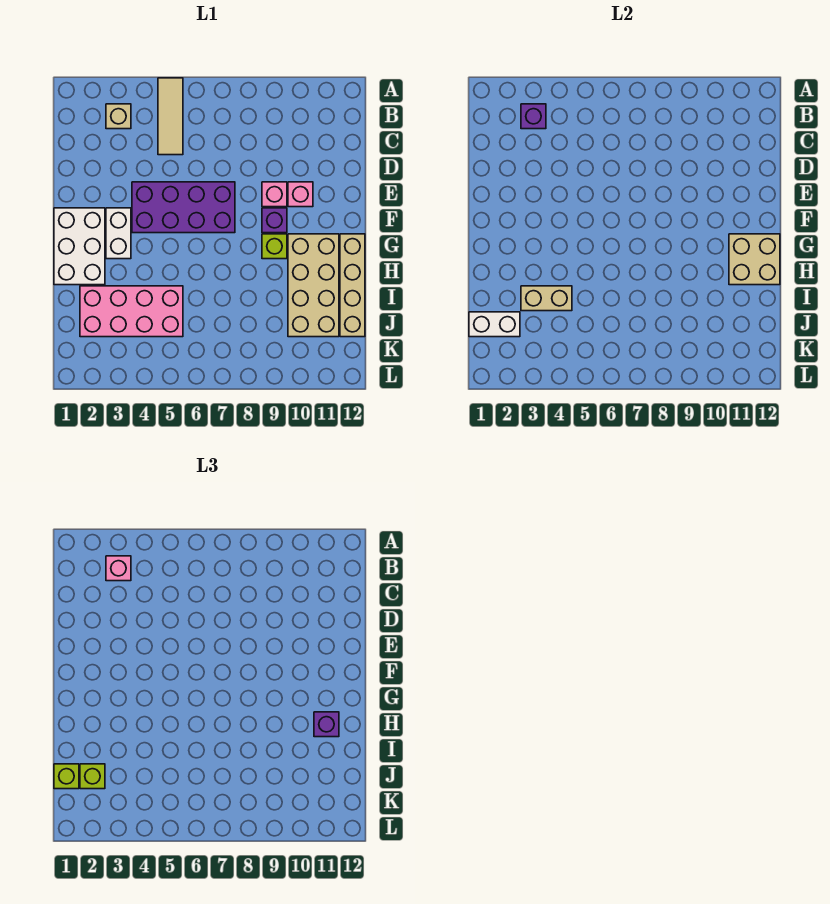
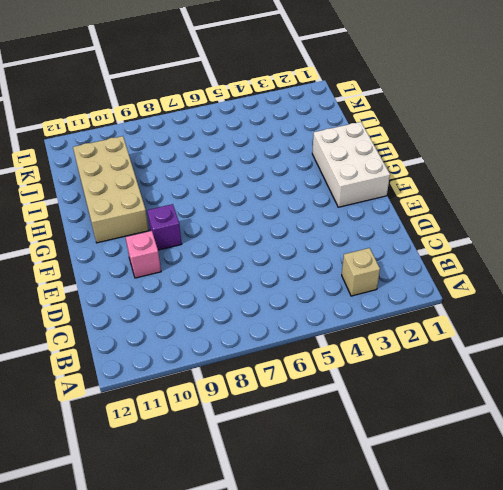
none -> tan tile A5:C5 level 1
none -> purple brick E4:F7 level 1
none -> pink brick E9 level 1

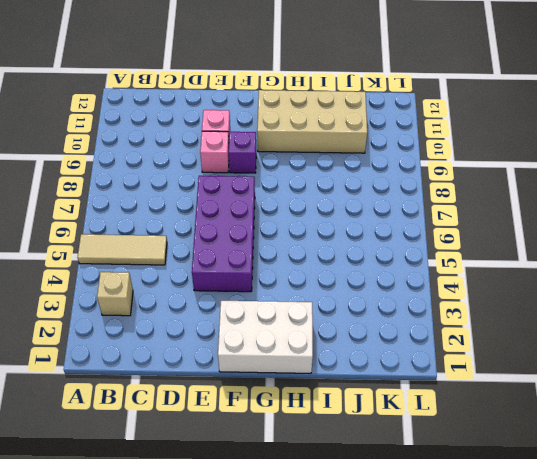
none -> white brick F3:G3 level 1
none -> lime brick G9 level 1
none -> tan brick G12:J12 level 1

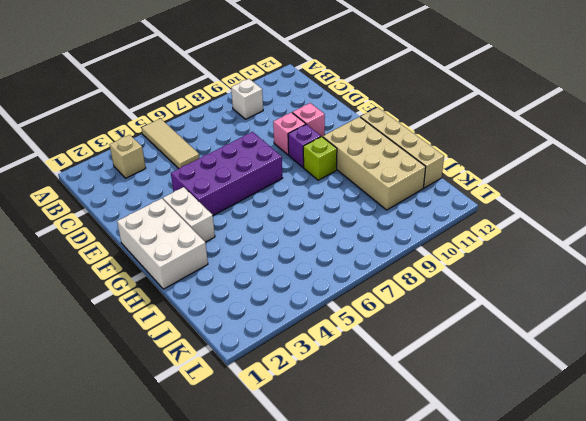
white brick B9 level 1 -> none
none -> pink brick I2:J5 level 1
none -> purple brick B3 level 2
none -> tan brick G11:H12 level 2

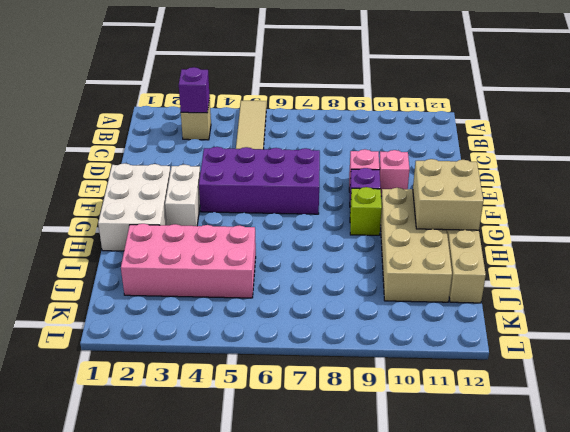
none -> tan brick I3:I4 level 2
none -> white brick J1:J2 level 2
none -> pink brick B3 level 3

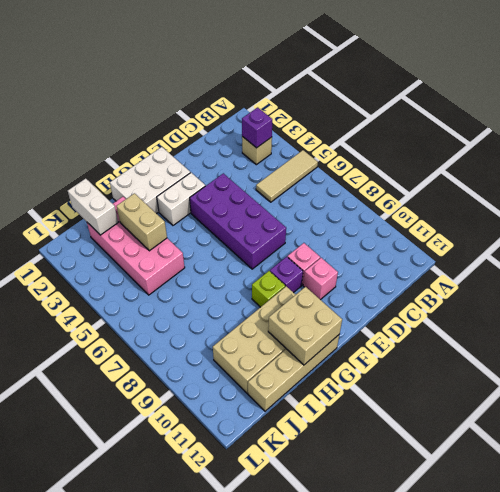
none -> pink brick B3 level 3
none -> purple brick H11 level 3
none -> lime brick J1 level 3

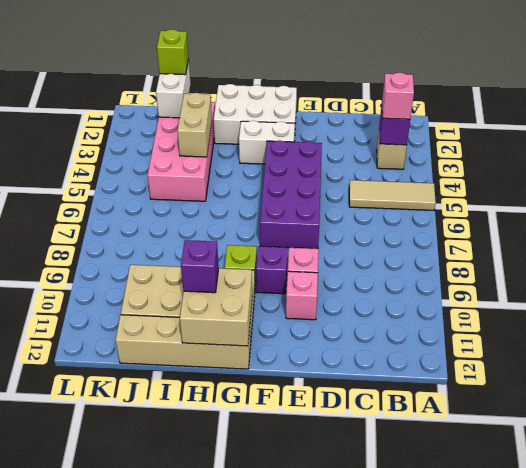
none -> lime brick J2 level 3

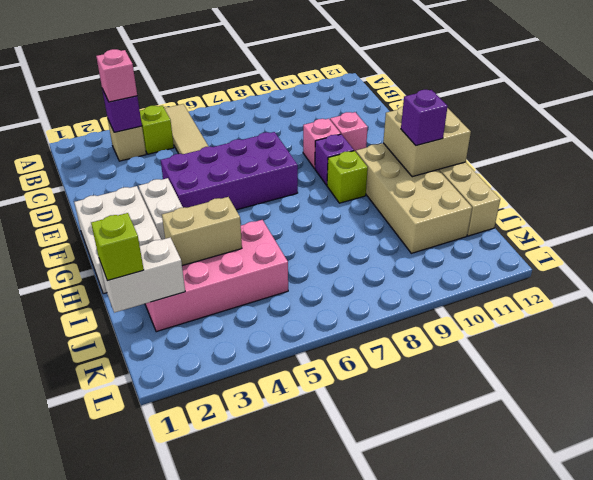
lime brick B4 level 1 -> lime brick J2 level 3

